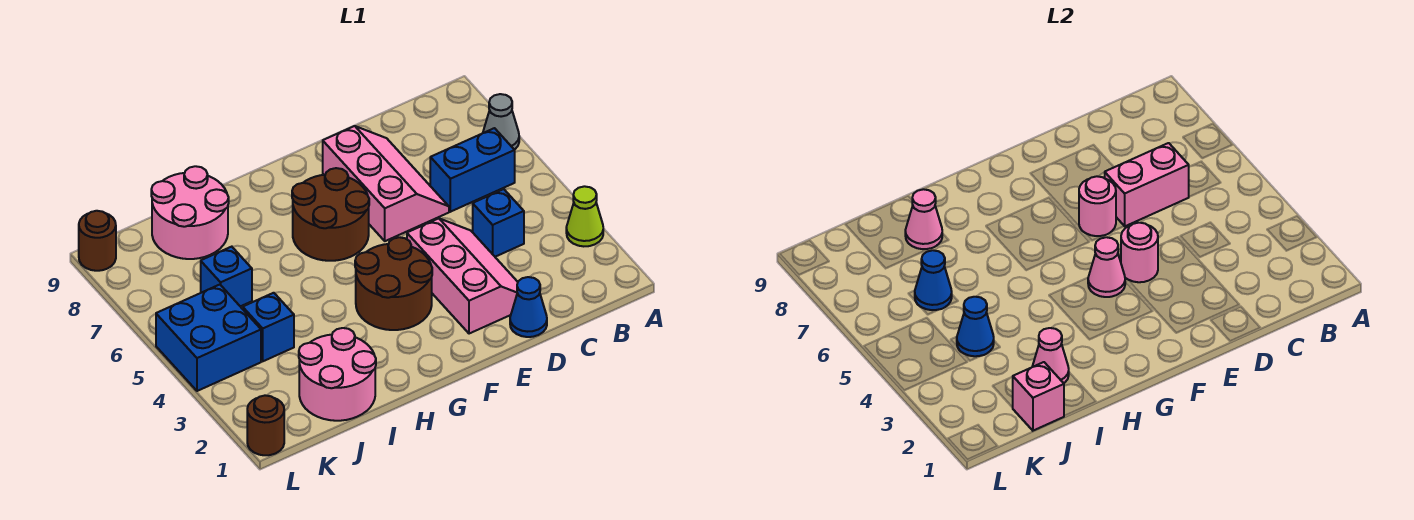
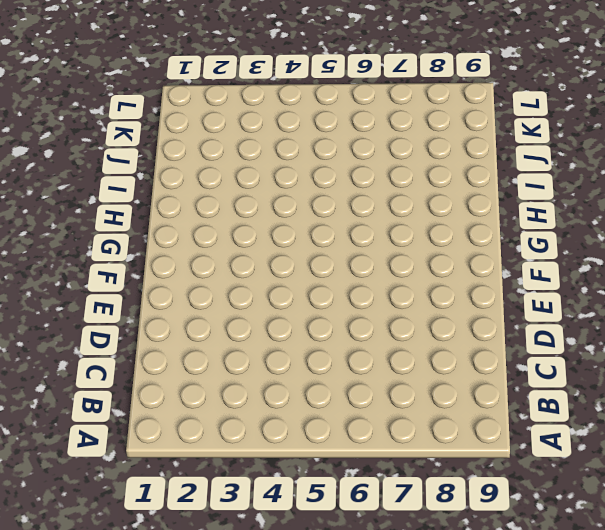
none -> lime cone A3 level 1
none -> grey cone A7 level 1
none -> blue brick B6:C6 level 1

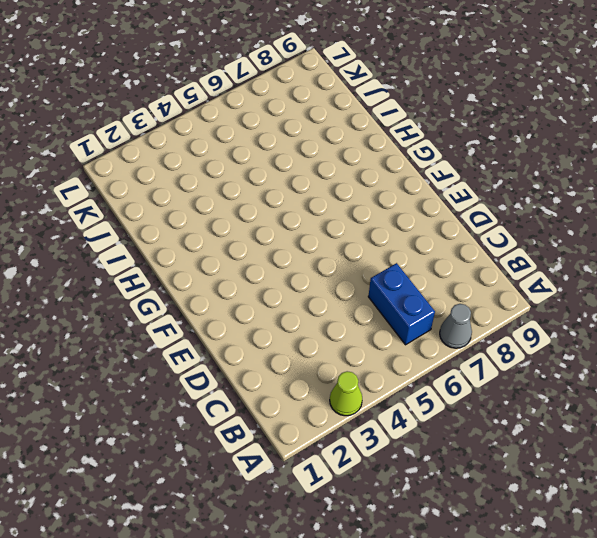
none -> blue brick C4 level 1
none -> blue cone D1 level 1
none -> pink slope D2:E4 level 1 top E

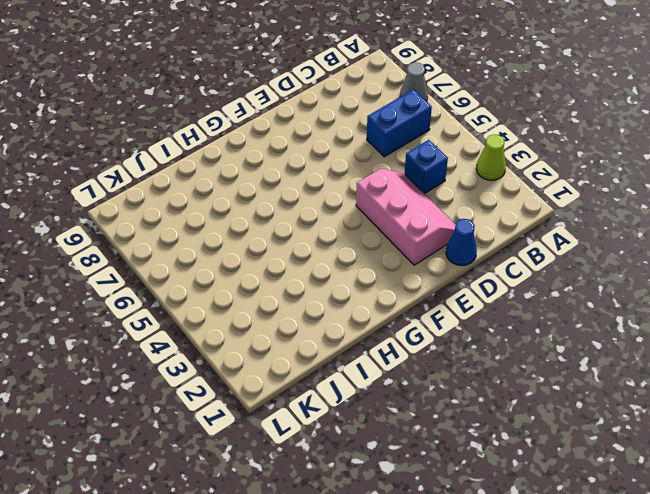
none -> pink slope D6:E8 level 1 top E
none -> brown round brick F3:G4 level 1
none -> brown round brick F6:G7 level 1

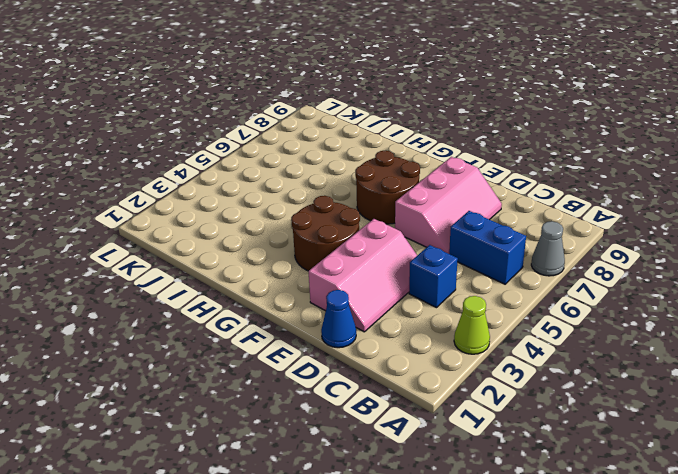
none -> pink round brick I1:J2 level 1
none -> pink round brick I8:J9 level 1
none -> blue brick J4 level 1

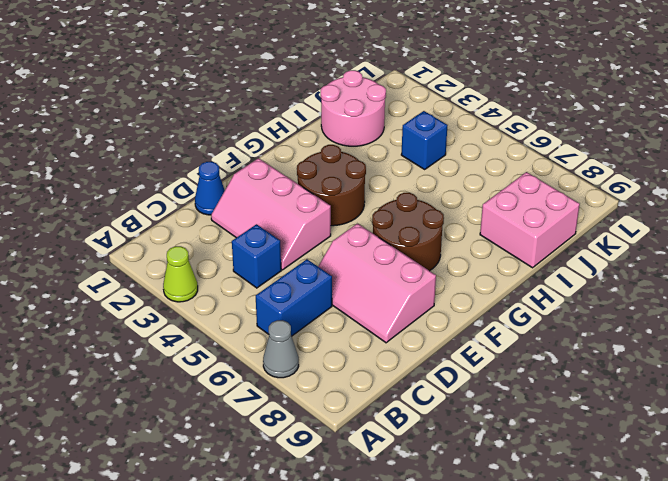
pink brick I8:J9 level 1 -> pink round brick I8:J9 level 1
none -> blue brick J6 level 1
none -> blue brick K4:L5 level 1
none -> brown round brick L1 level 1

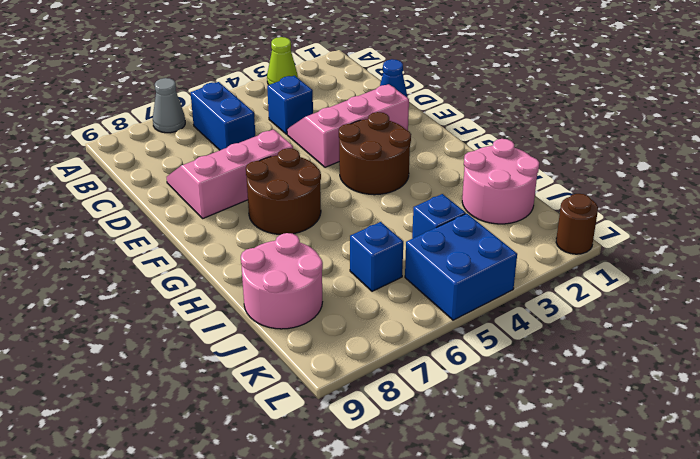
none -> brown round brick L9 level 1
none -> pink brick C6:D6 level 2
none -> pink round brick E4 level 2

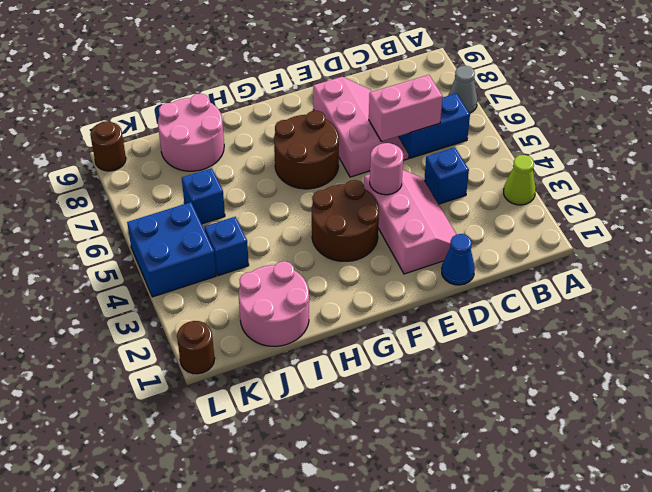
none -> pink round brick E6 level 2
none -> pink cone F4 level 2
none -> pink cone I2 level 2

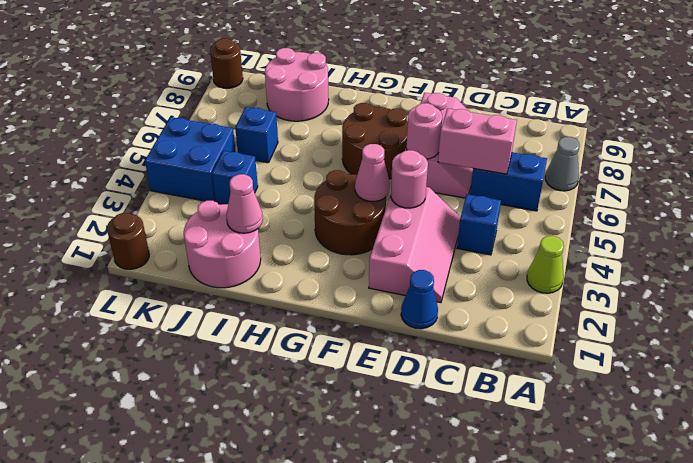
none -> pink cone I8 level 2
none -> pink brick J1 level 2
none -> blue cone J4 level 2

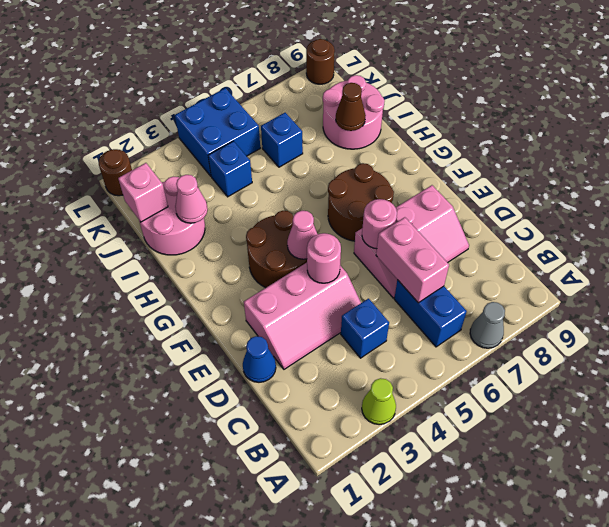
brown cone I8 level 2 -> pink cone I8 level 2
none -> blue cone J4 level 2
none -> blue cone J6 level 2

